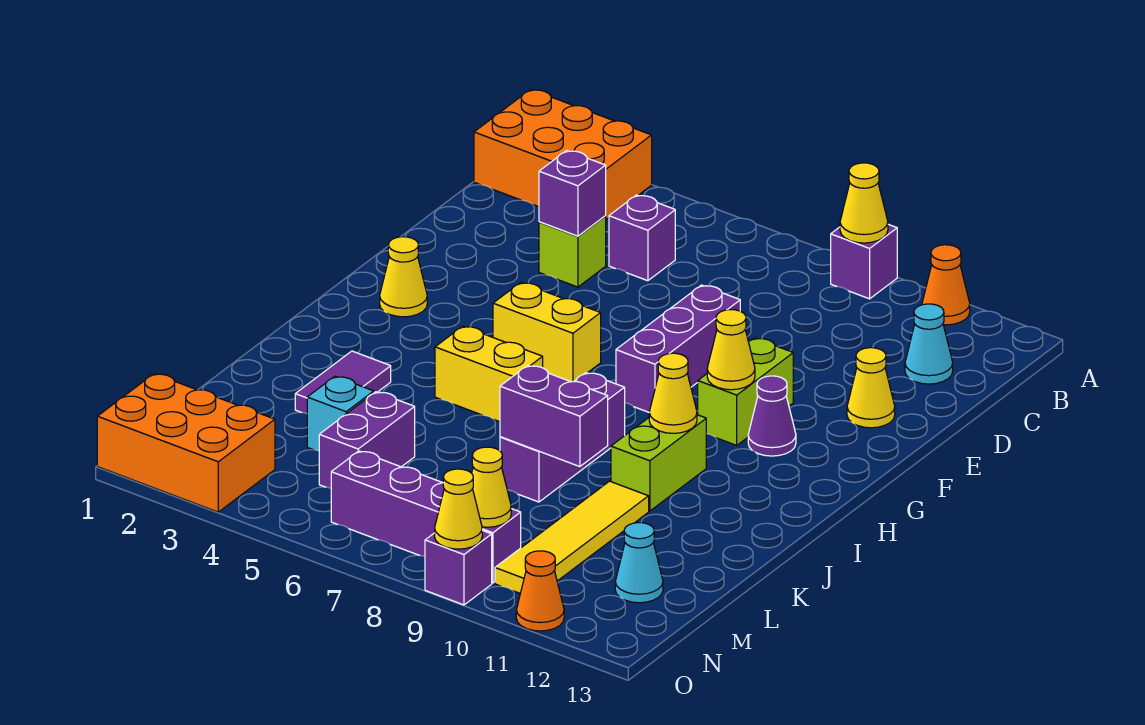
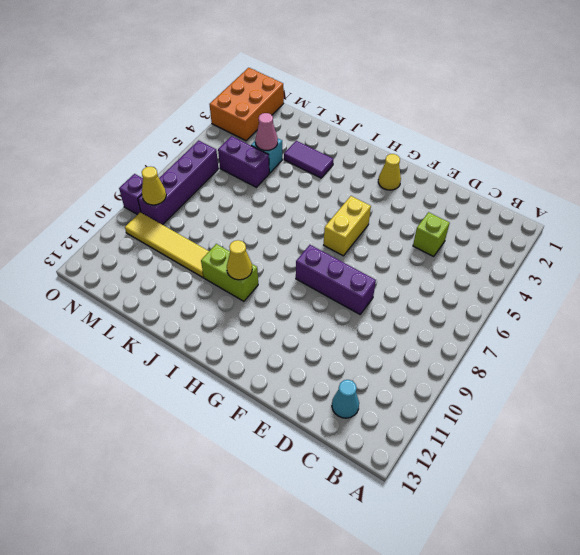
pink cone L4 level 2 -> none
none -> orange brick A1:B3 level 1
none -> purple brick A9 level 1
none -> orange cone A11 level 1
none -> purple brick C5 level 1

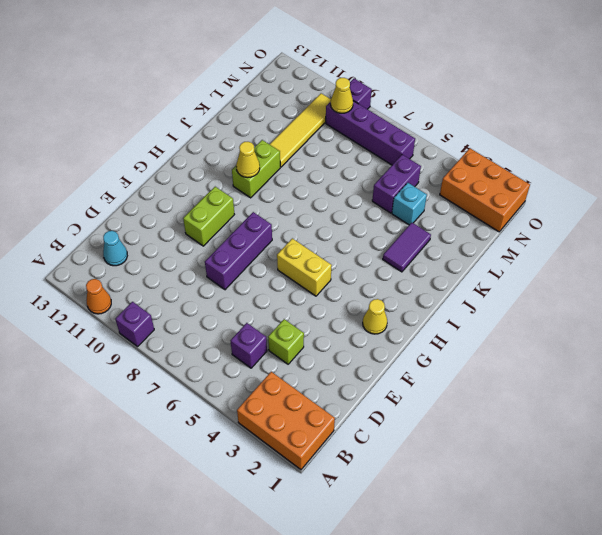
none -> yellow cone E12 level 1
none -> purple cone G11 level 1
none -> yellow brick I5:I6 level 1
none -> purple brick I8:K8 level 1

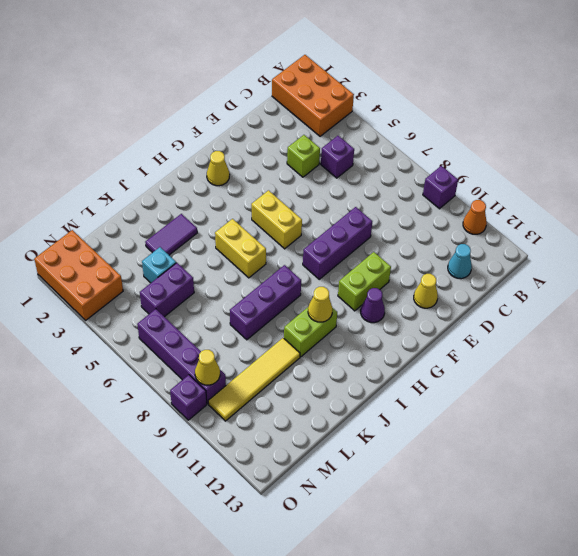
none -> cyan cone M12 level 1
none -> orange cone O11 level 1
none -> yellow cone A9 level 2
none -> purple brick D4 level 2

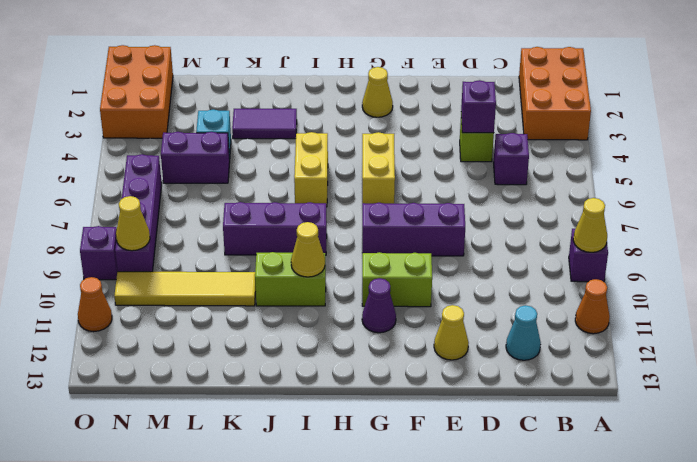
none -> cyan cone M12 level 1
none -> yellow cone G10 level 2
none -> purple brick K8:K9 level 2
none -> yellow cone O9 level 2

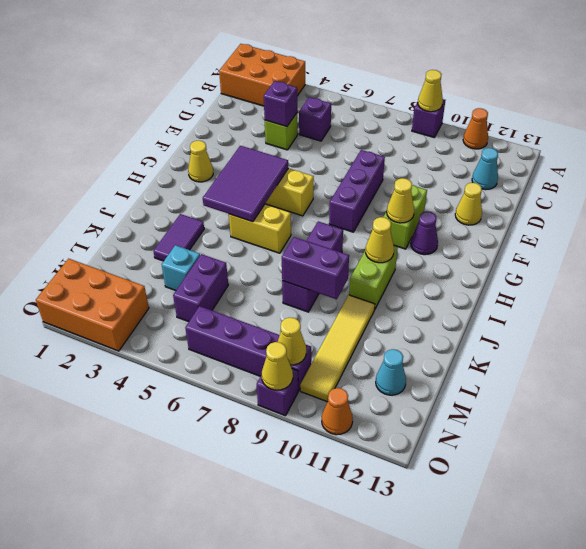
purple tile G4:I5 level 2 -> none

